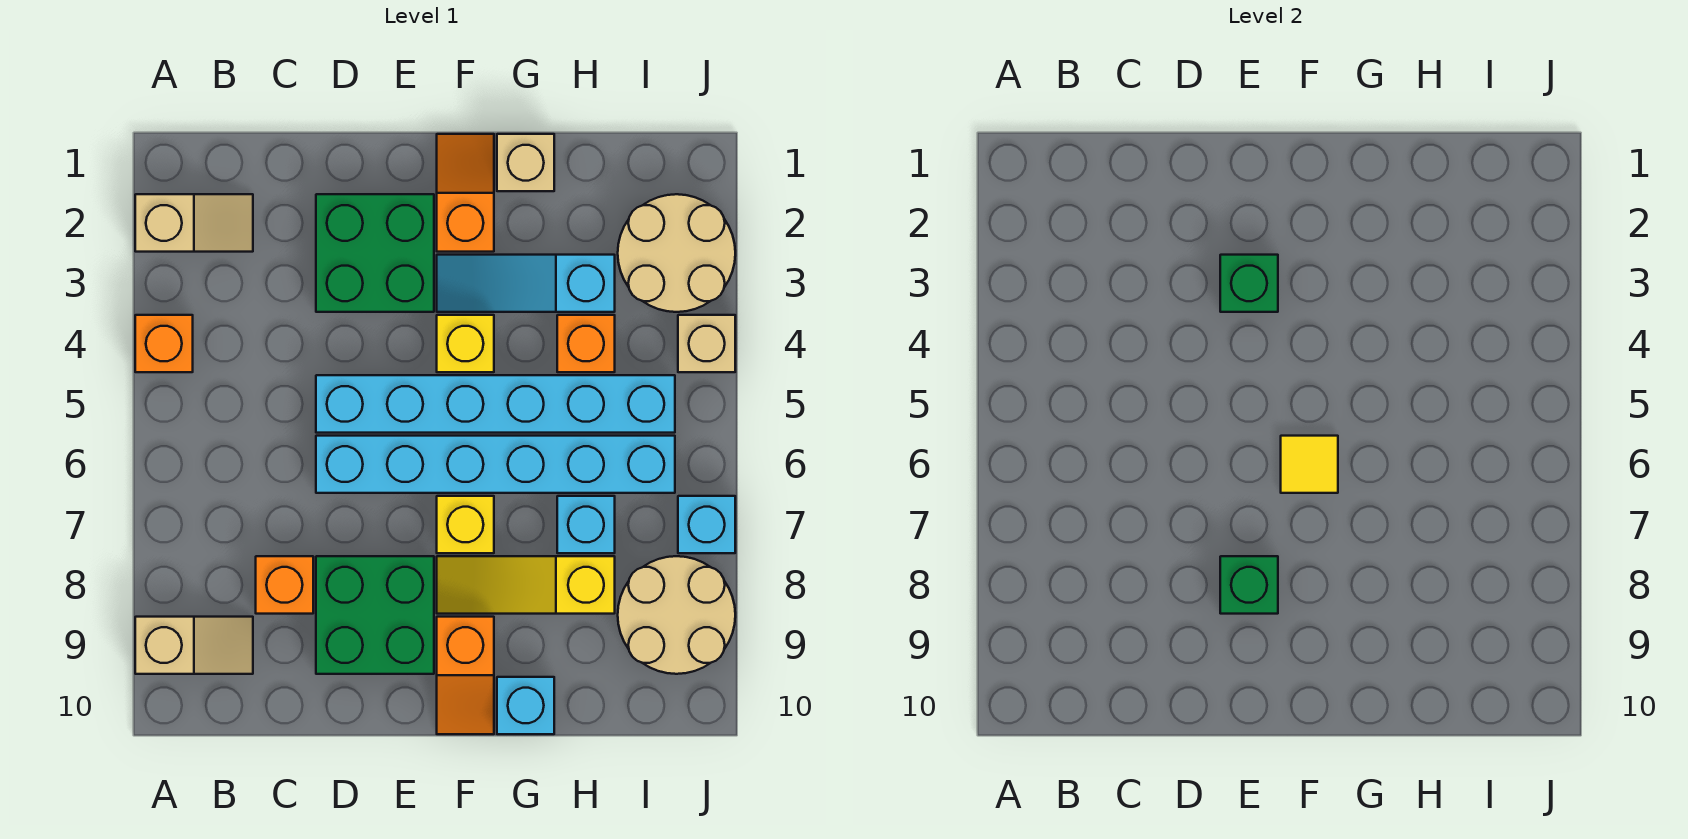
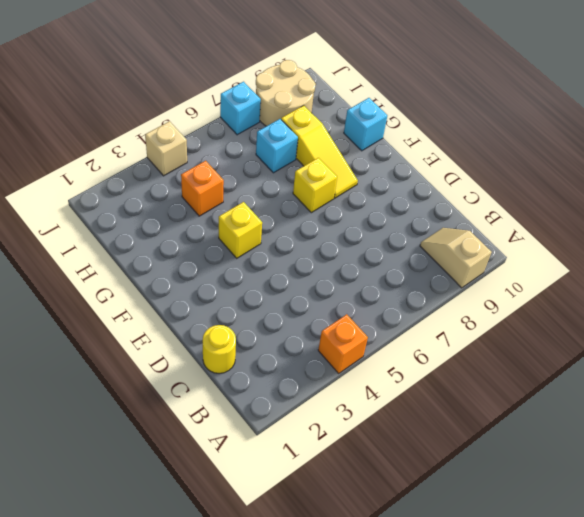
yellow round brick C1 level 1 -> none
none -> tan slope A2:B2 level 1 top A
none -> orange brick C8 level 1
none -> green brick D2:E3 level 1

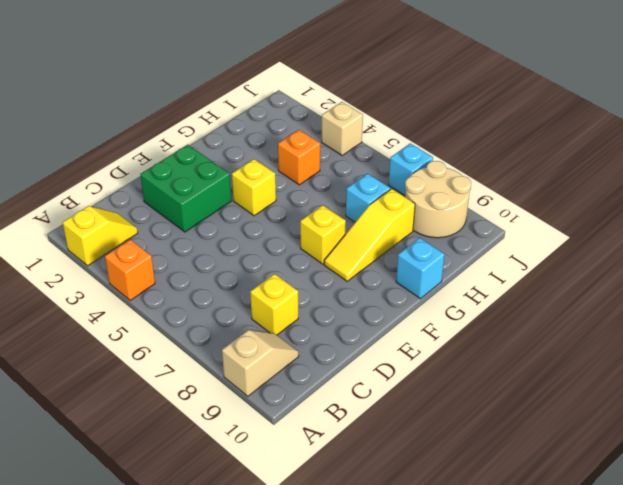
yellow slope A2:B2 level 1 top A -> tan slope A2:B2 level 1 top A
yellow brick C8 level 1 -> orange brick C8 level 1
none -> cyan brick D5:I5 level 1
none -> cyan brick D6:I6 level 1
none -> green brick D8:E9 level 1

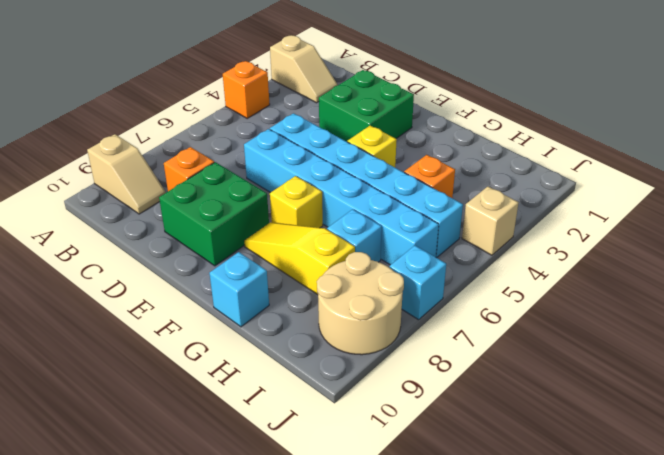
none -> orange slope F1:F2 level 1 top 2
none -> cyan slope F3:H3 level 1 top H
none -> orange slope F9:F10 level 1 top 9

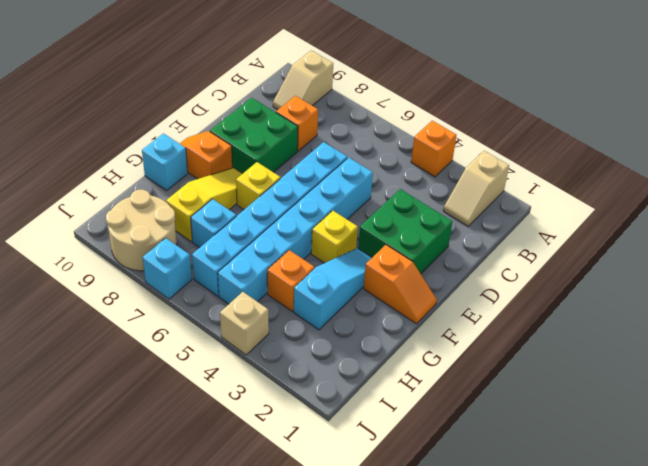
none -> tan brick G1 level 1
none -> tan round brick I2:J3 level 1
none -> green brick E3 level 2

